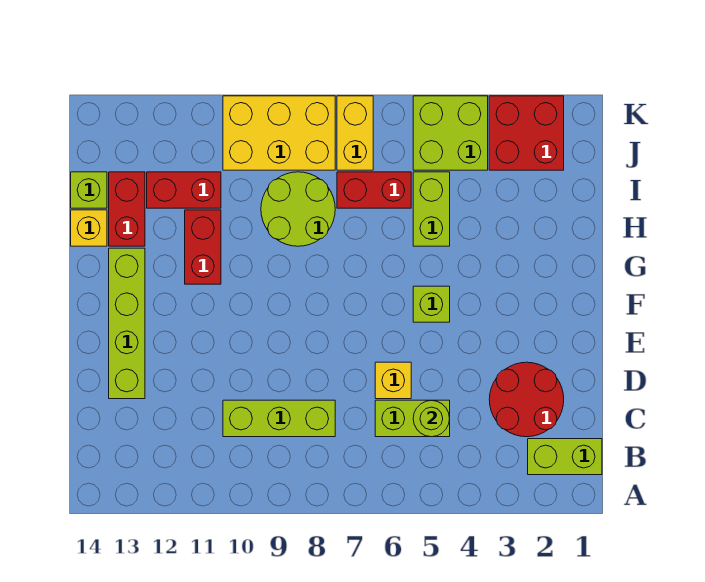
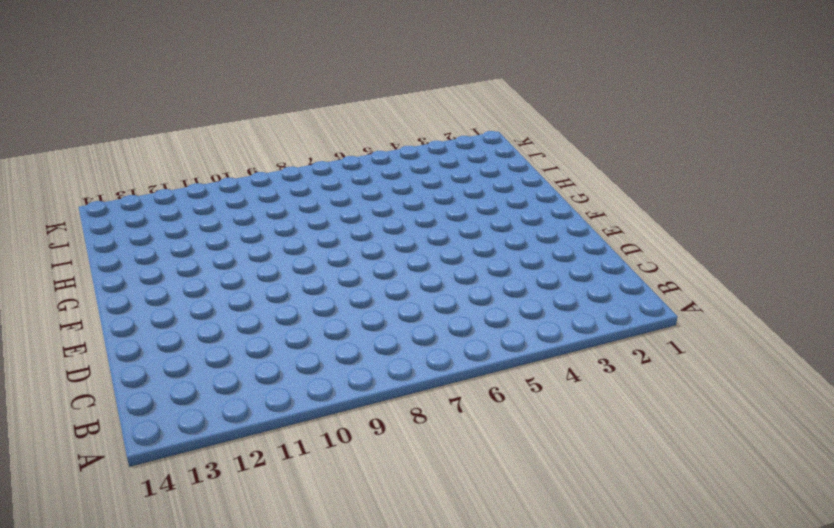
none -> lime brick B1:B2 level 1
none -> red round brick C2:D3 level 1
none -> lime brick C5:C6 level 1

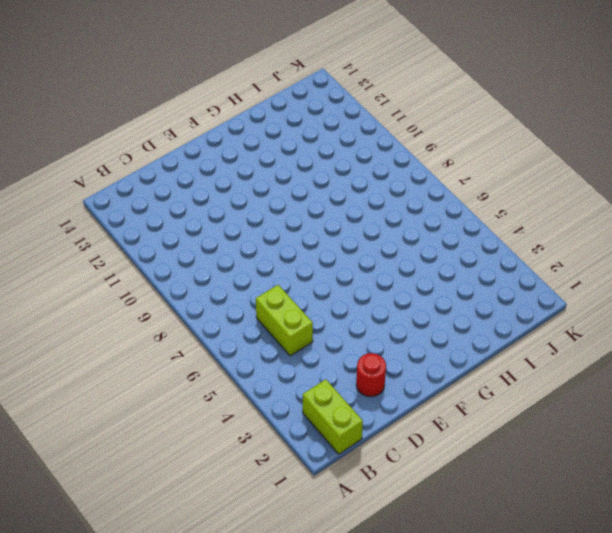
red round brick D2 level 1 -> red round brick C2:D3 level 1
none -> lime brick C8:C10 level 1
none -> yellow brick D6 level 1
none -> lime brick D13:G13 level 1

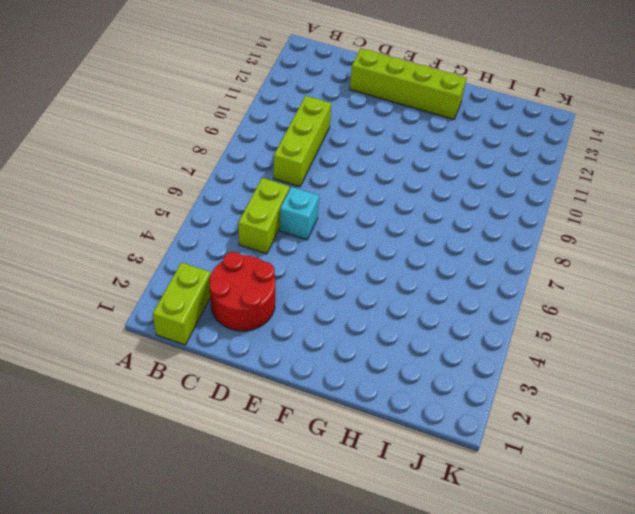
cyan brick D6 level 1 -> yellow brick D6 level 1
none -> lime brick F5 level 1
none -> red brick G11:H11 level 1
none -> lime brick H5:I5 level 1

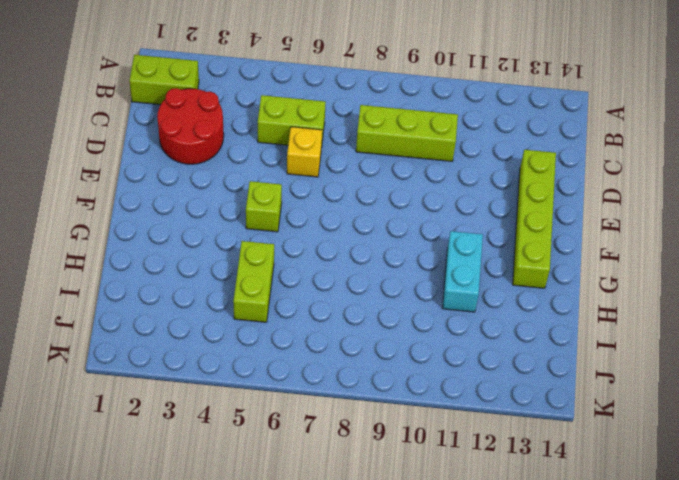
cyan brick G11:H11 level 1 -> red brick G11:H11 level 1
none -> lime round brick H8:I9 level 1
none -> red brick H13:I13 level 1
none -> yellow brick H14 level 1

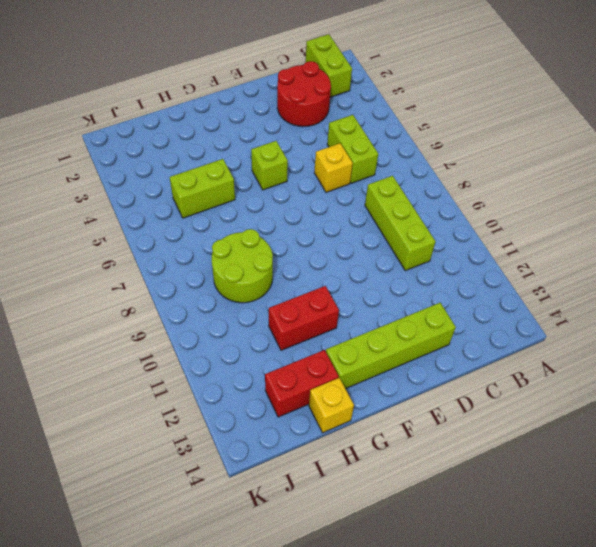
none -> red brick I6:I7 level 1
none -> red brick I11:I12 level 1
none -> lime brick I14 level 1

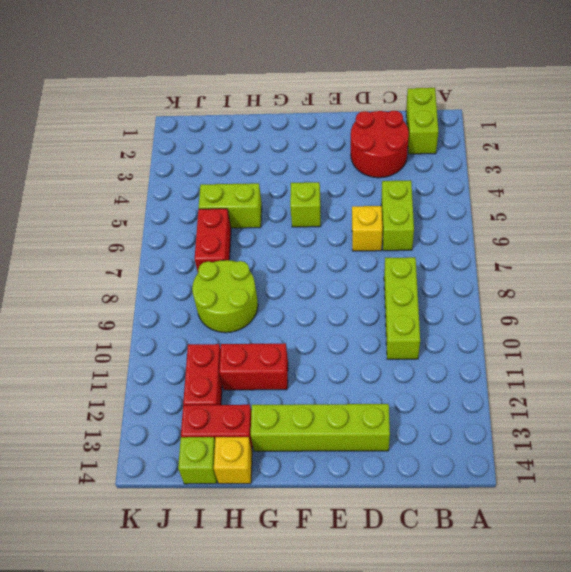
none -> red brick J2:K3 level 1
none -> lime brick J4:K5 level 1
none -> yellow brick J7:K7 level 1

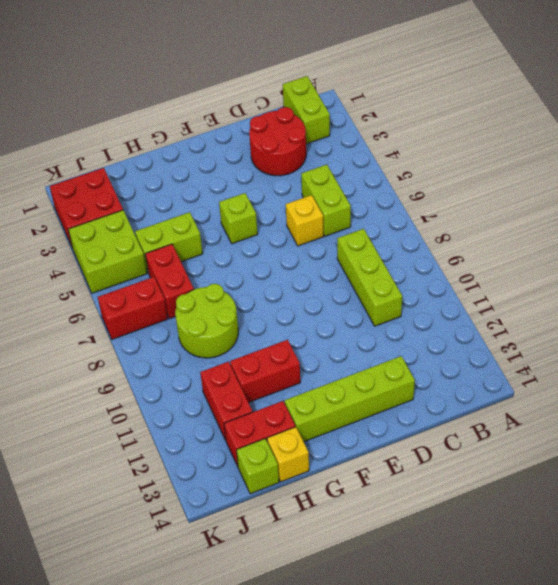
red brick J7:K7 level 1 -> yellow brick J7:K7 level 1
none -> yellow brick J8:K10 level 1
none -> lime round brick C5 level 2

